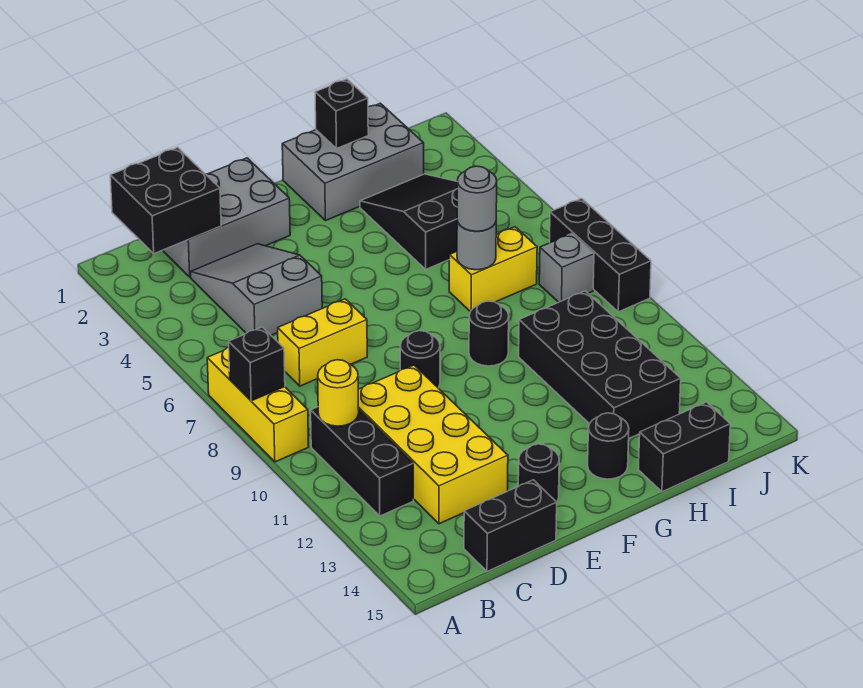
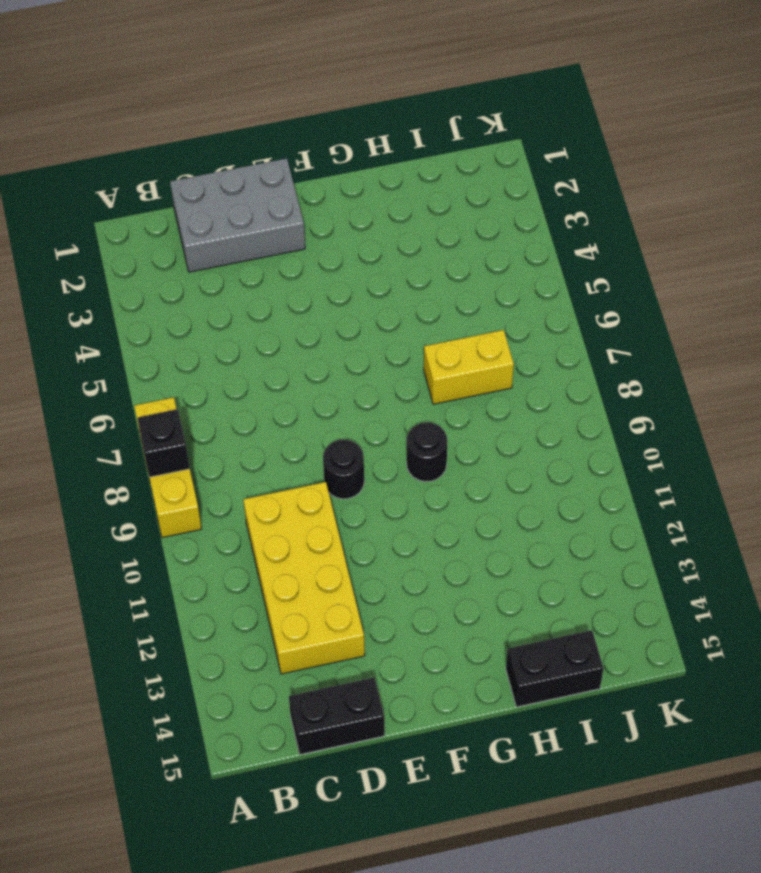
none -> black brick B10:B12 level 1
none -> grey slope C3:D5 level 1 top 5
none -> yellow brick C7:D7 level 1

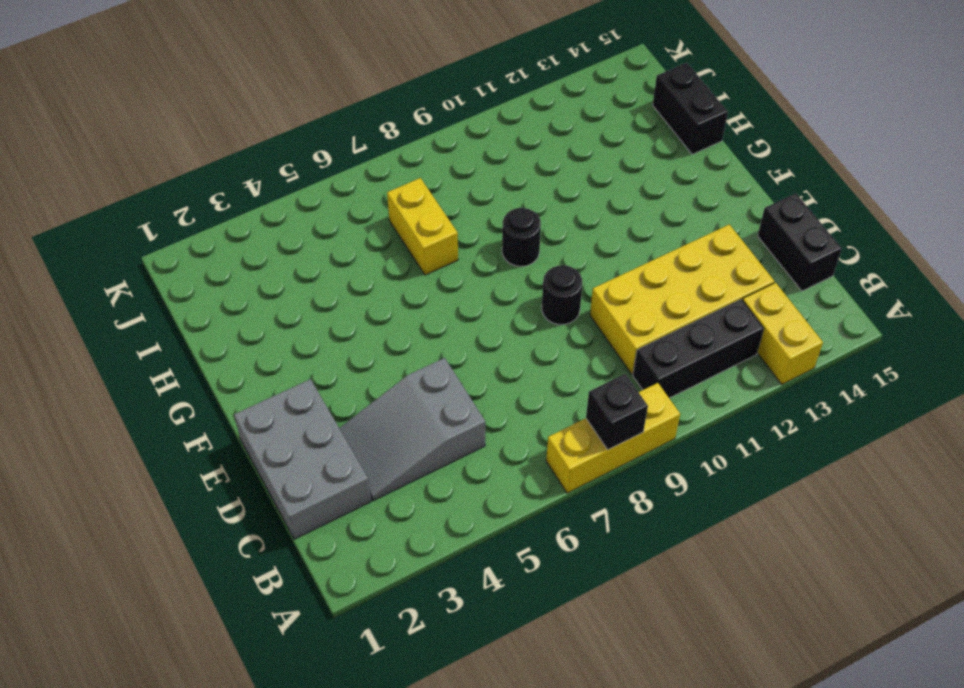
yellow brick A13:B13 level 1 -> yellow brick C7:D7 level 1
none -> black round brick E14 level 1
none -> grey brick G1:I2 level 1
none -> black round brick G14 level 1

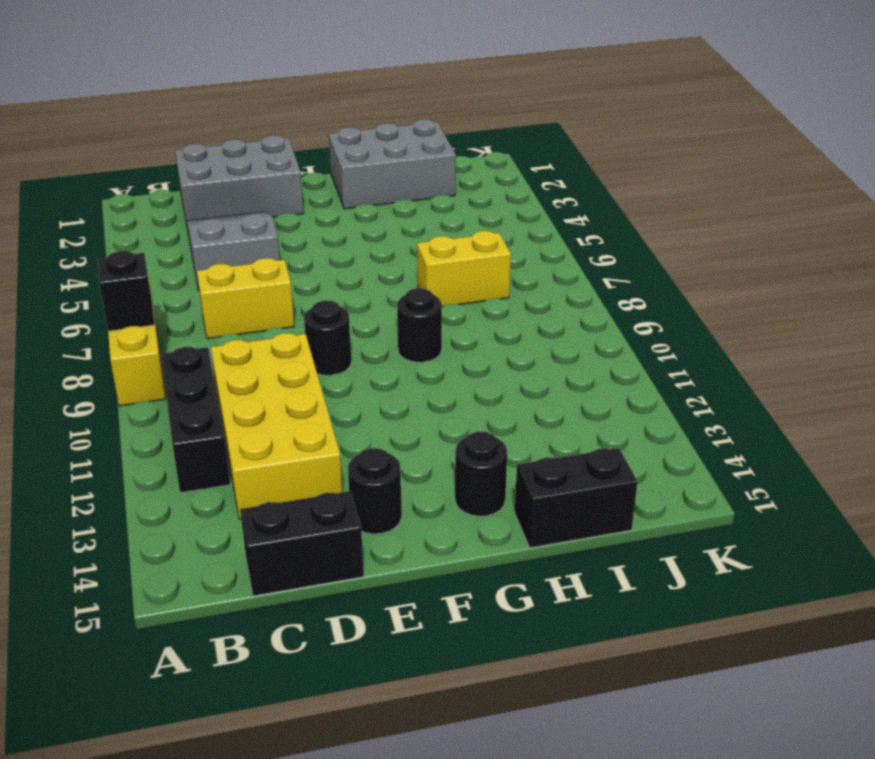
none -> black slope H3:I5 level 1 top 5
none -> black brick H10:I13 level 1
none -> grey brick J8 level 1

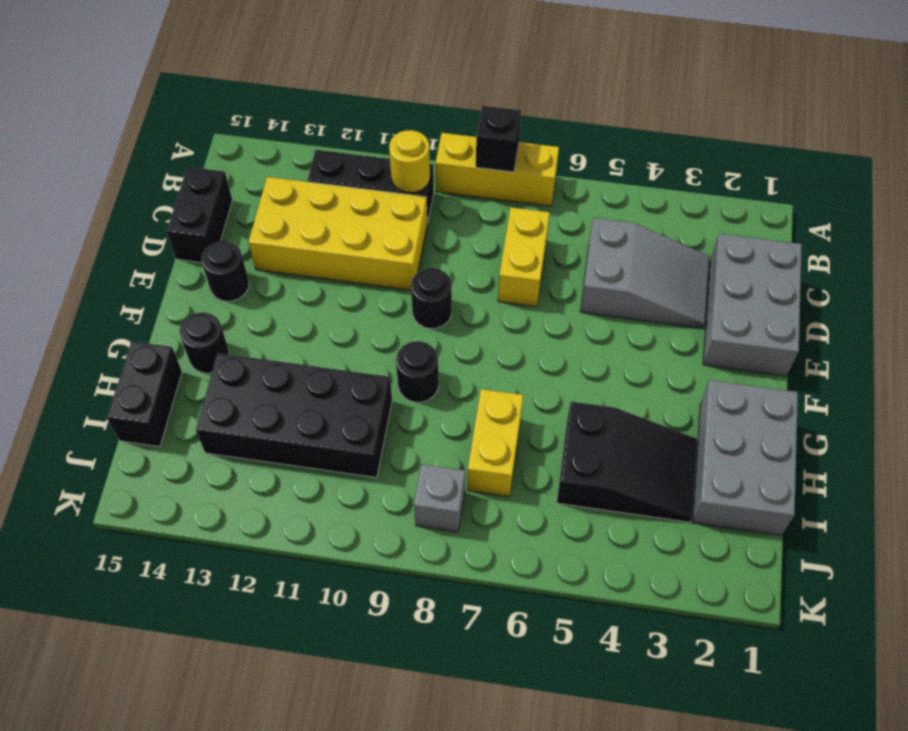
none -> black brick K7:K9 level 1
none -> black brick B1:C2 level 2
none -> black brick H1 level 2

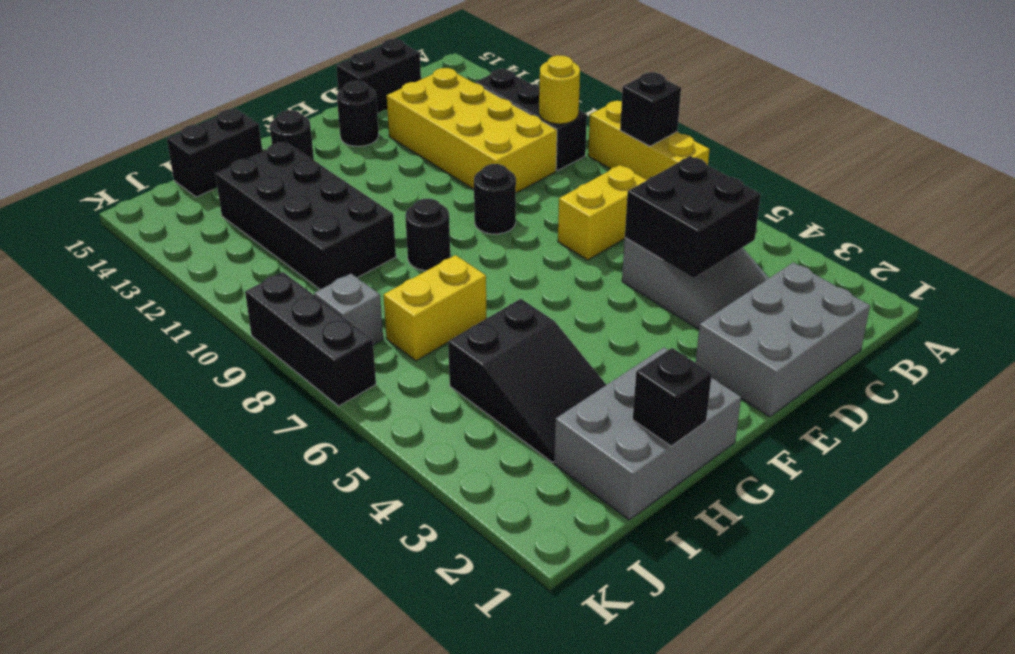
black brick C4:D5 level 2 -> black brick B1:C2 level 2
none -> grey round brick H7 level 2
none -> grey round brick H7 level 3

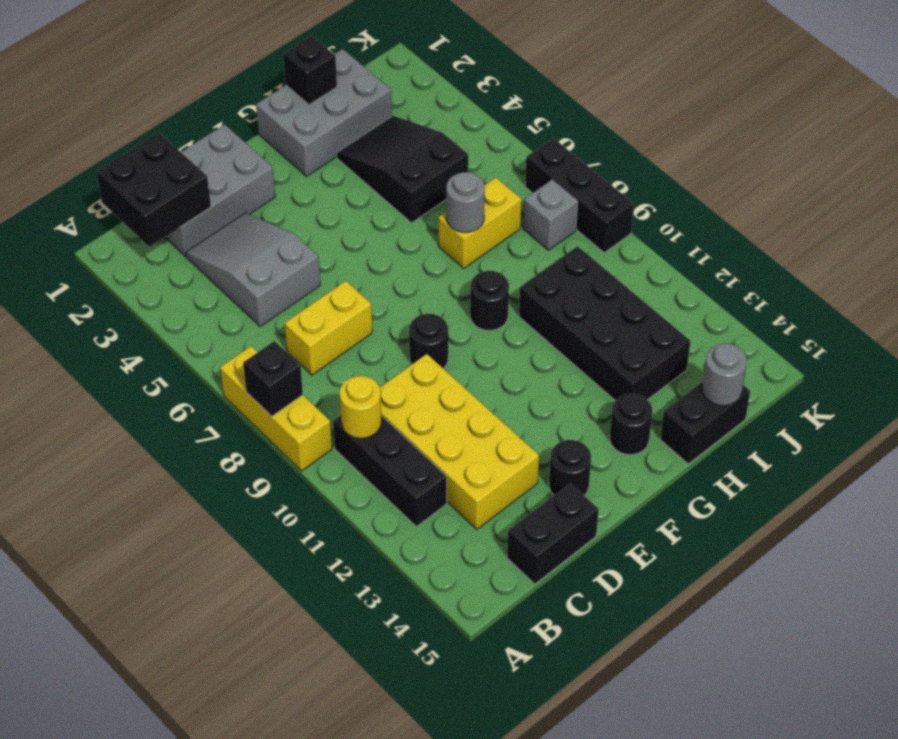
grey round brick I15 level 2 -> grey round brick H7 level 3

